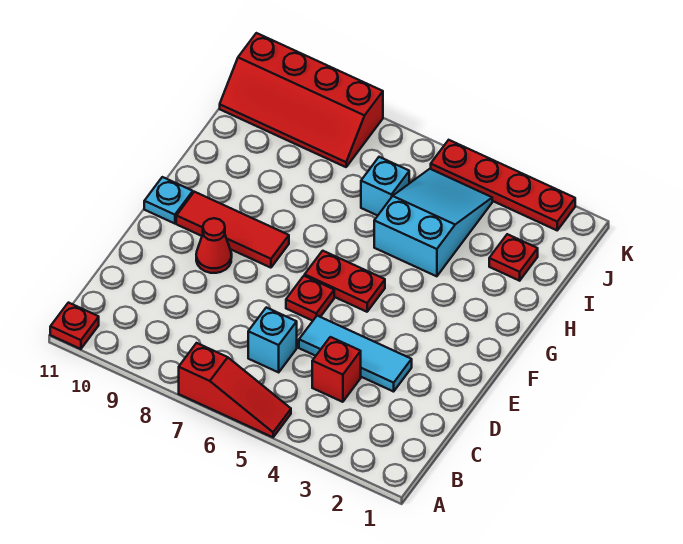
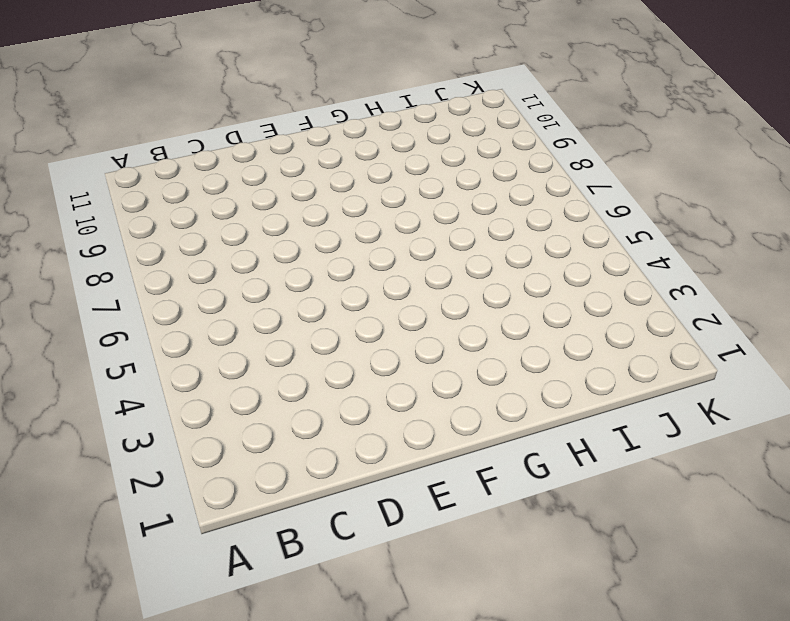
none -> red slope A5:A7 level 1 top 7
none -> red plate A11 level 1
none -> red brick C4 level 1

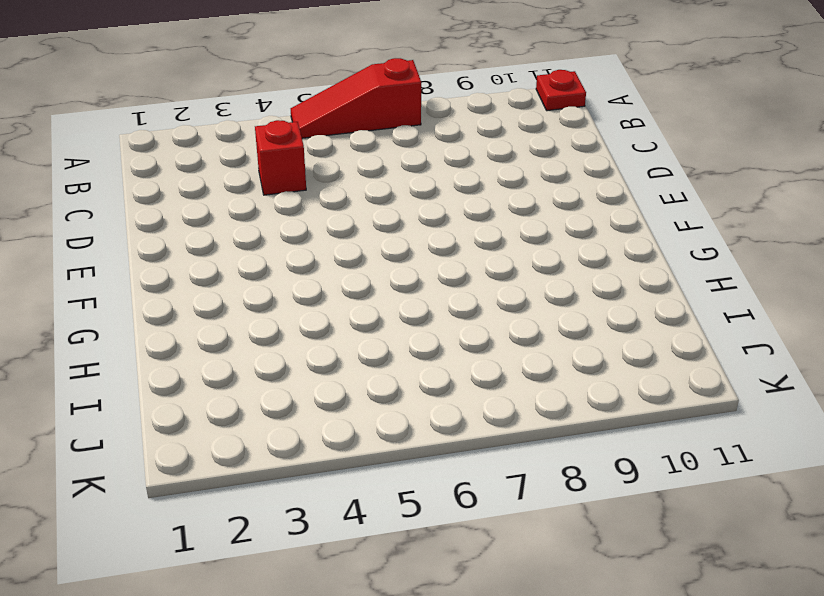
none -> cyan brick C6 level 1
none -> cyan tile D3:D5 level 1
none -> red plate E6 level 1

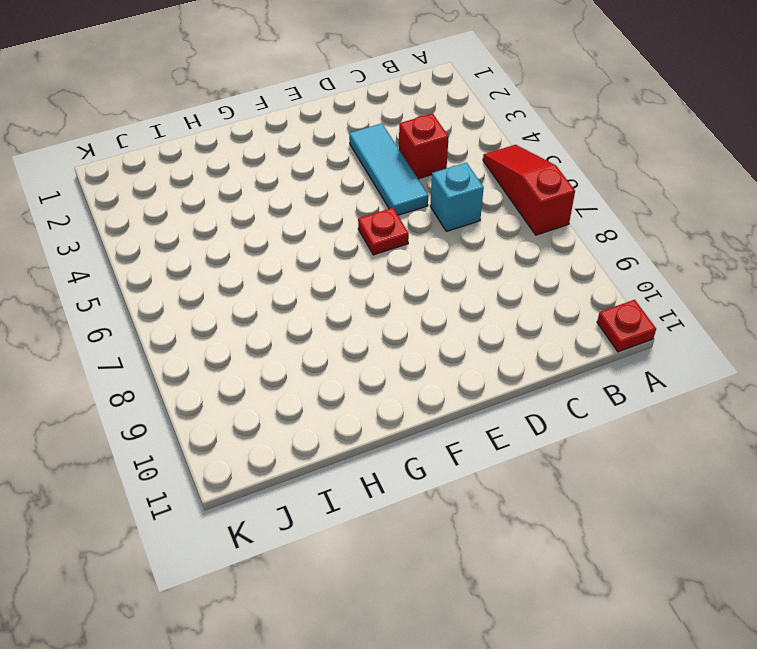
none -> red cone E9 level 1
none -> red plate F5:F6 level 1
none -> red tile F8:F10 level 1

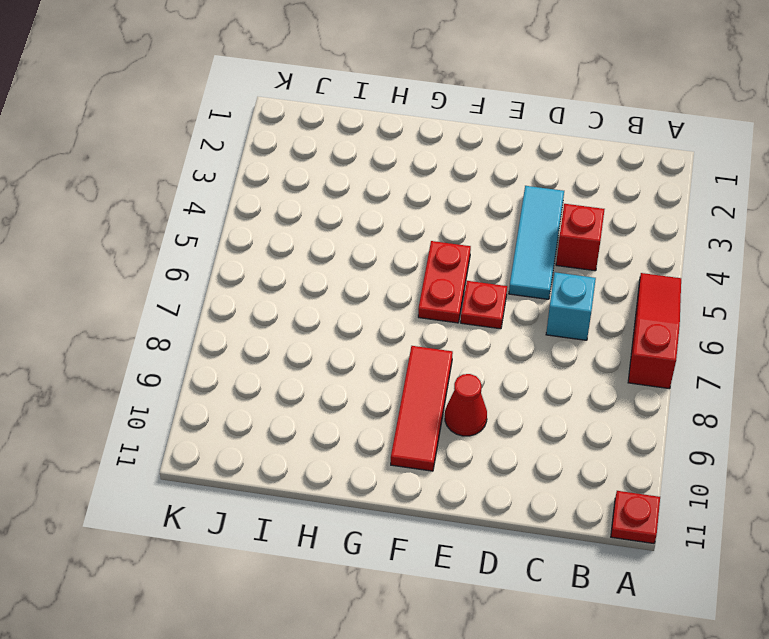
none -> cyan plate F11 level 1
none -> cyan slope H4:J5 level 1 top H
none -> red plate I2 level 1

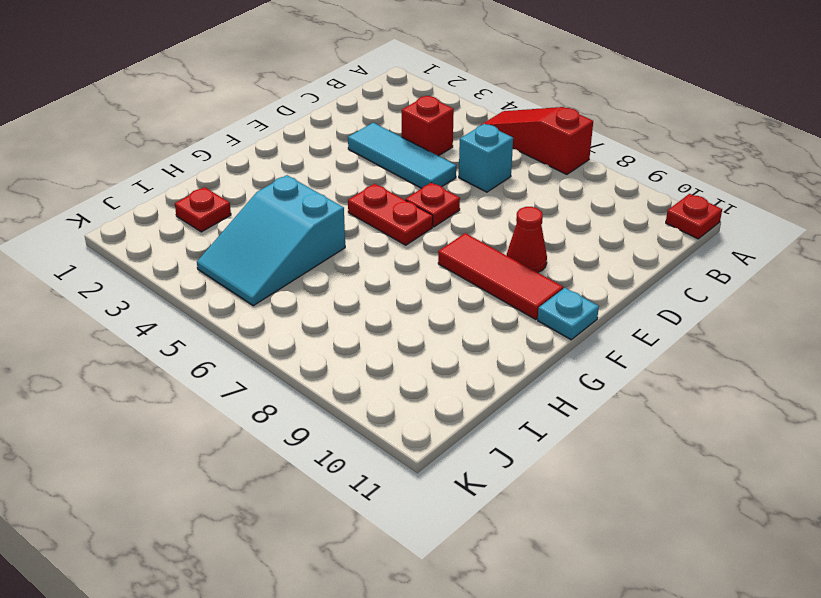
none -> cyan brick I6 level 1
none -> red slope J8:K11 level 1 top K
none -> red plate K2:K5 level 1

